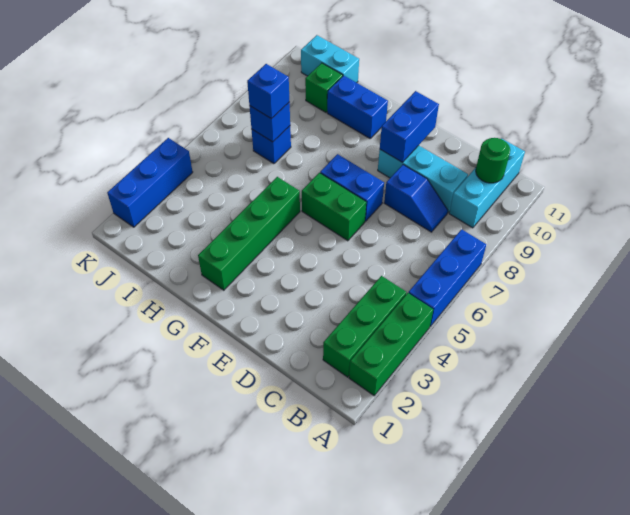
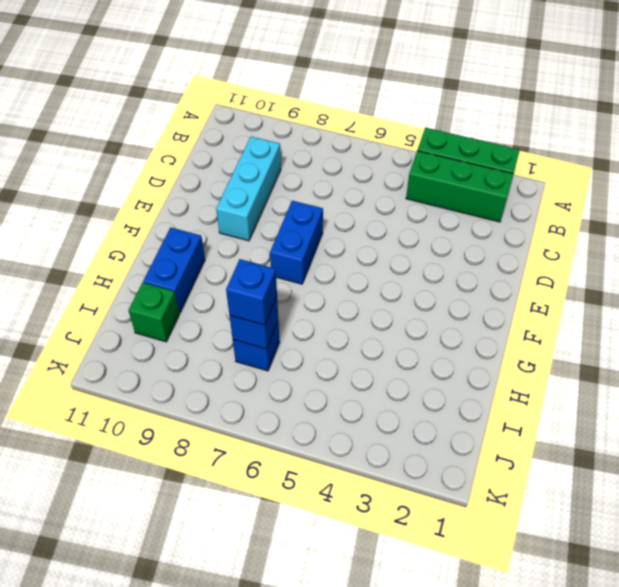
none -> blue brick A5:A7 level 1
none -> cyan brick B9:B11 level 1
none -> blue slope C8:D8 level 1 top D

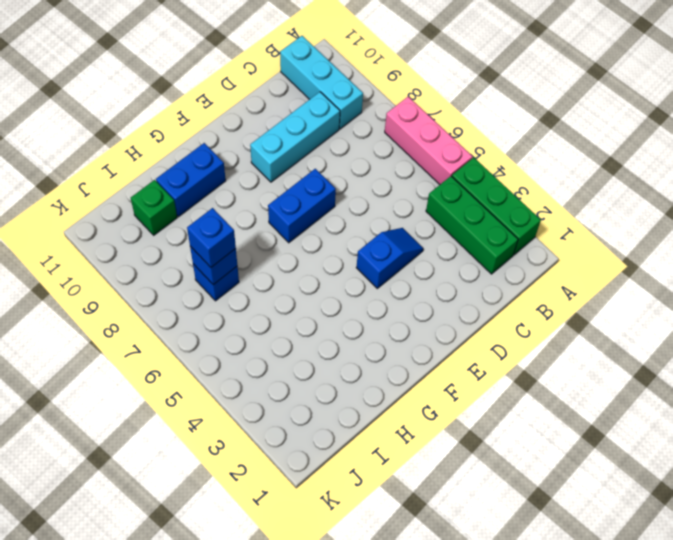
pink brick A5:A7 level 1 -> blue brick A5:A7 level 1
blue slope D4:E4 level 1 top E -> blue slope C8:D8 level 1 top D
none -> green brick E6:F6 level 1
none -> green brick G2:G5 level 1
none -> cyan brick I11:J11 level 1

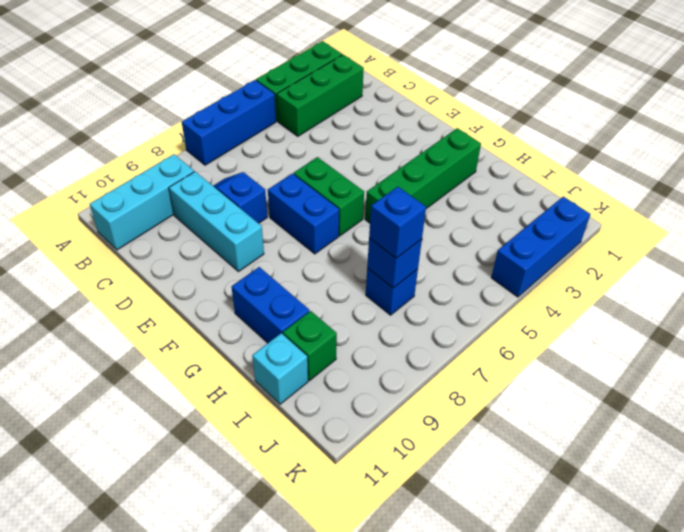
cyan brick I11 level 1 -> cyan brick I11:J11 level 1
none -> green round brick B10 level 2
none -> blue brick E9:E10 level 2

